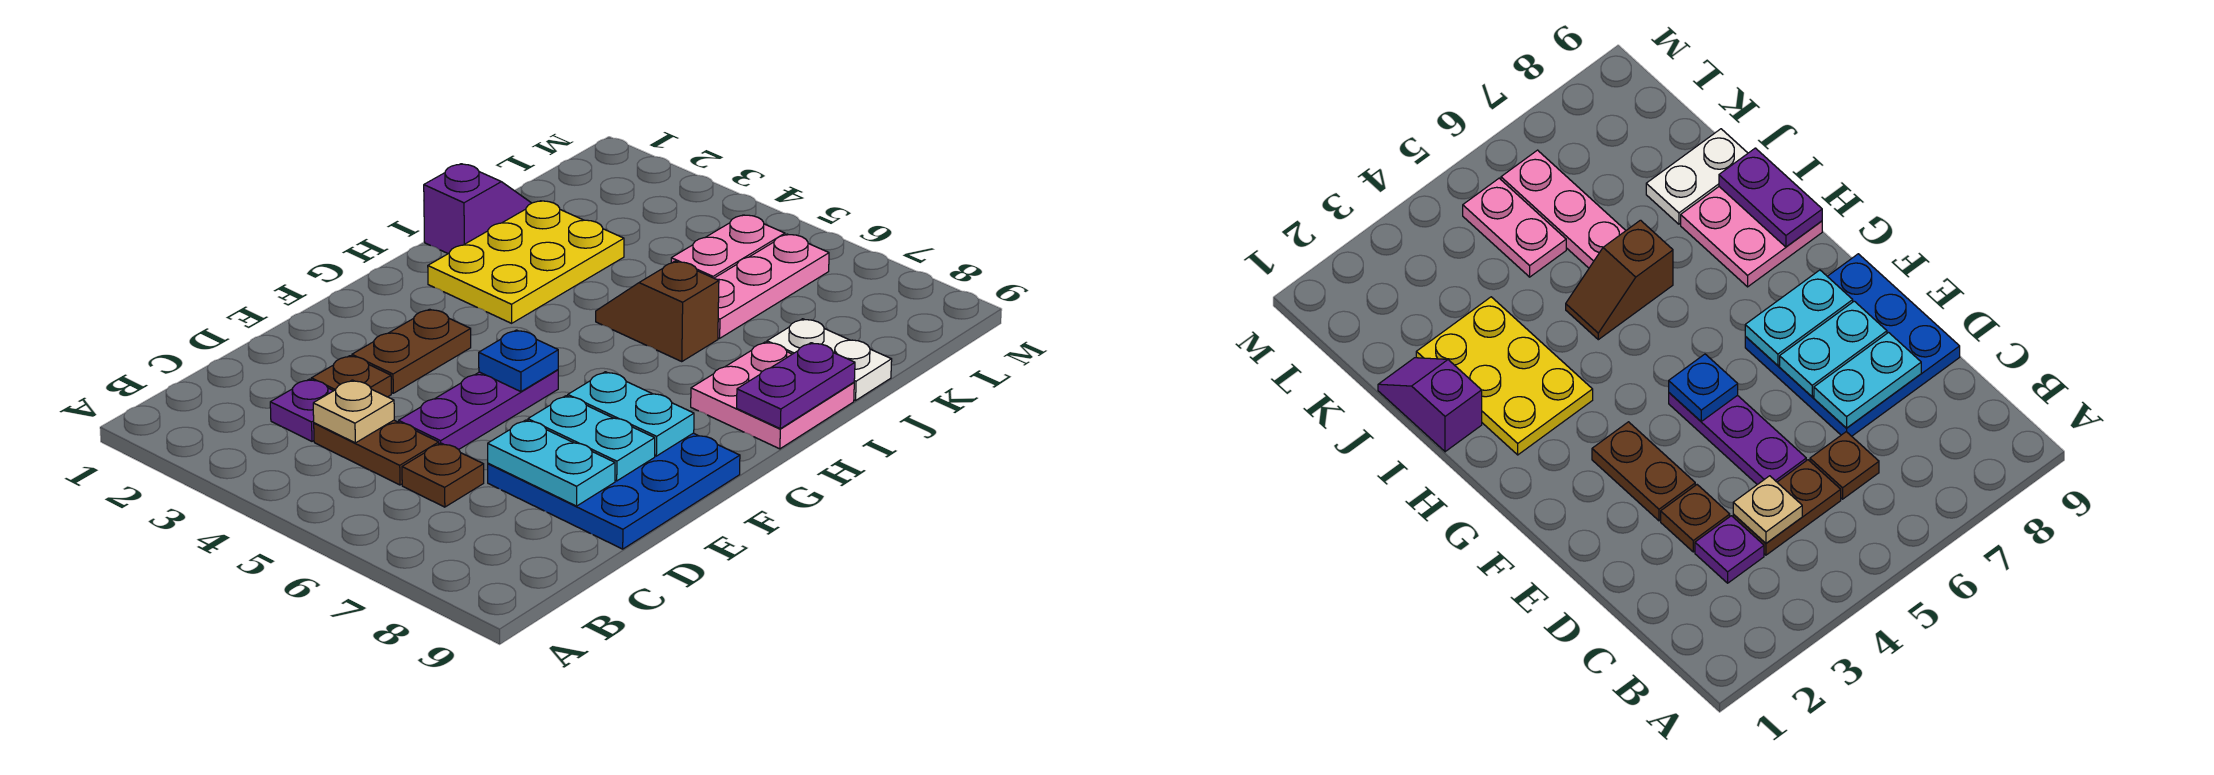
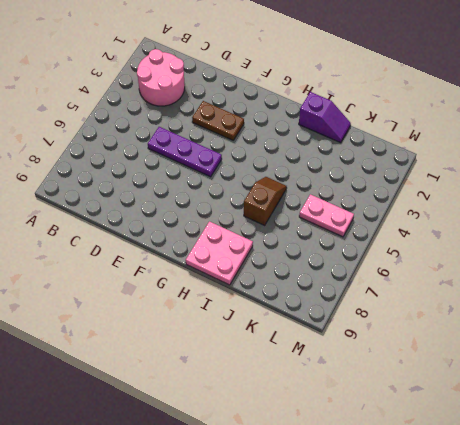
pink round brick B2:C3 level 1 -> purple plate C3 level 1
none -> brown plate C4:C5 level 1
none -> brown plate C6 level 1
none -> brown plate D3 level 1

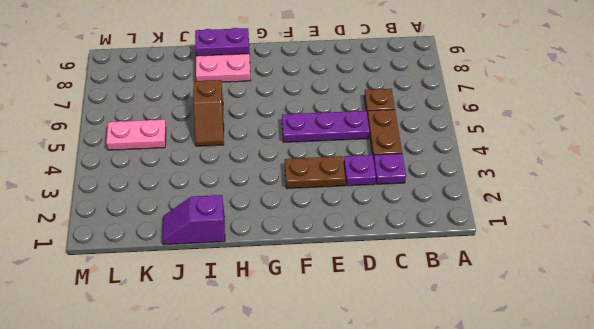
purple plate D3 level 1 -> brown plate D3 level 1
none -> blue plate D7:F9 level 1
none -> yellow plate H2:J3 level 1
none -> pink plate J6:L6 level 1

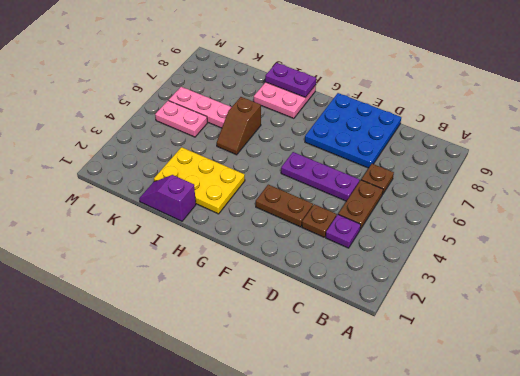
none -> white plate J8:J9 level 1
none -> tan plate C4 level 2
none -> cyan plate D7:D8 level 2

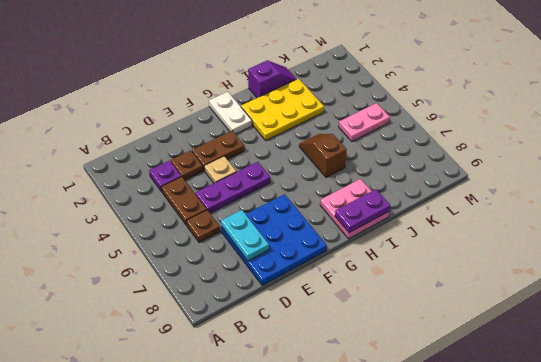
tan plate E4 level 1 -> tan plate C4 level 2
white plate G1:G2 level 1 -> white plate J8:J9 level 1
none -> pink plate J6:L6 level 1
none -> cyan plate E7:E8 level 2
none -> blue plate F5 level 2

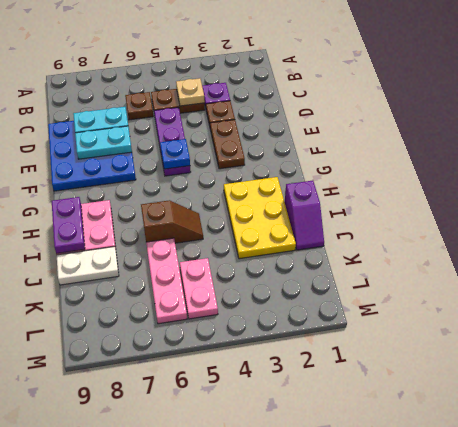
none -> cyan plate F7:F8 level 2

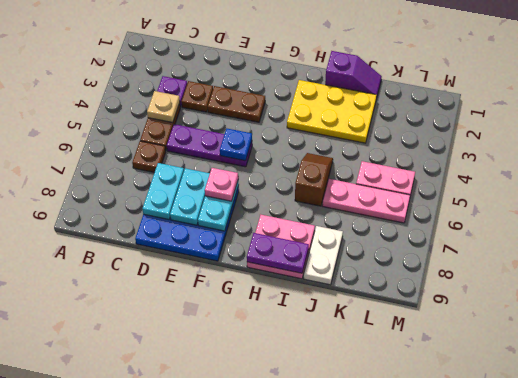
pink plate F7 level 3 -> none

